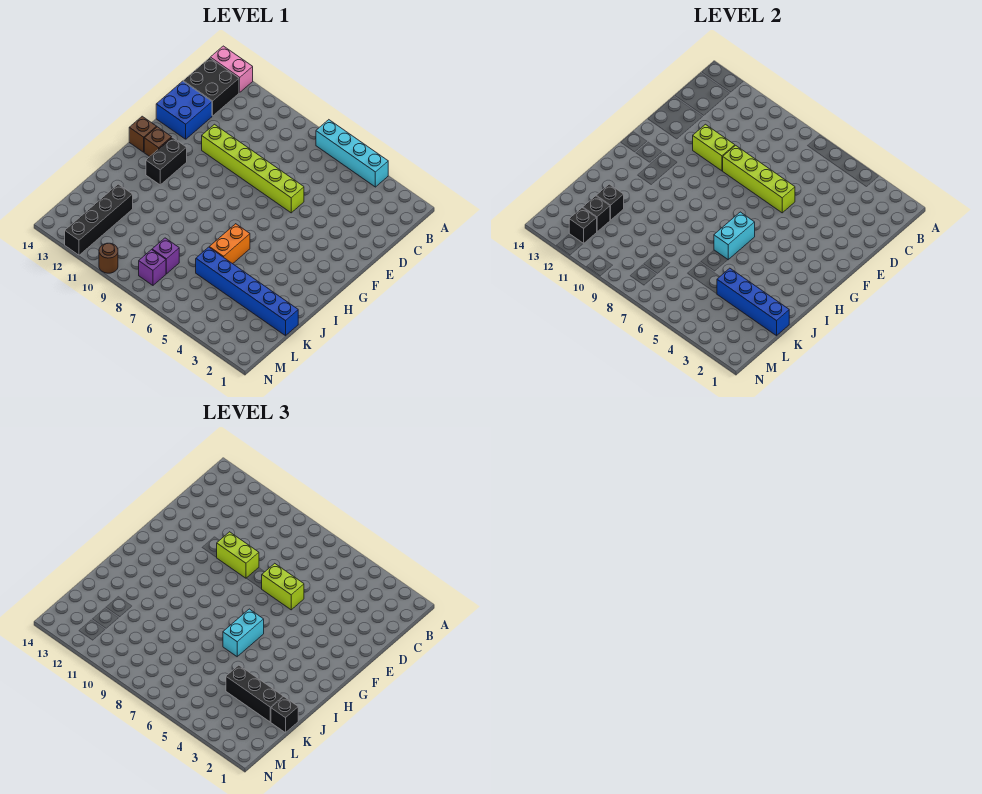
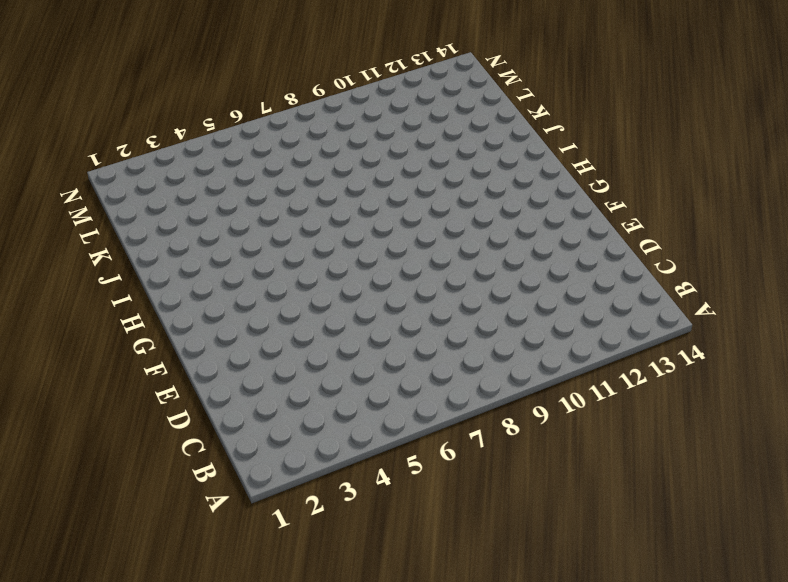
none -> cyan brick A4:A7 level 1
none -> pink brick A13:A14 level 1
none -> black brick B13:C14 level 1

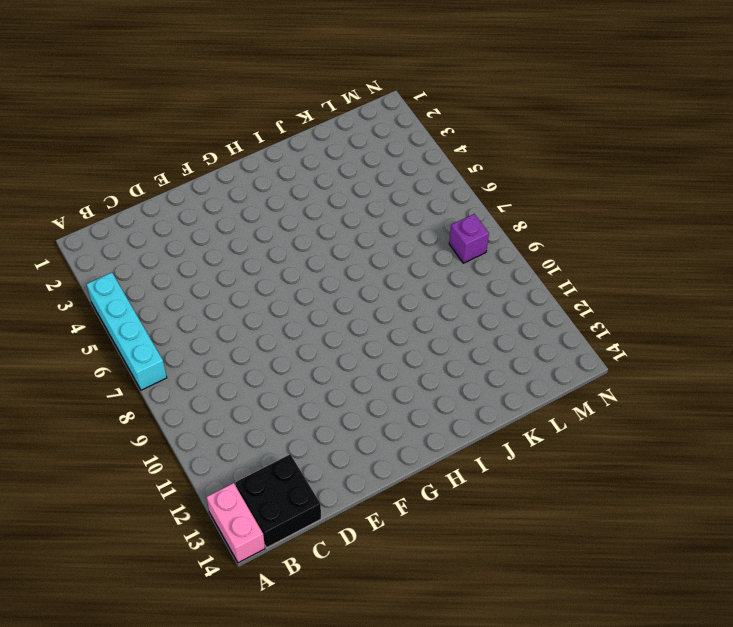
none -> blue brick D13:E14 level 1
none -> lime brick E6:E11 level 1
none -> black brick G12:H12 level 1

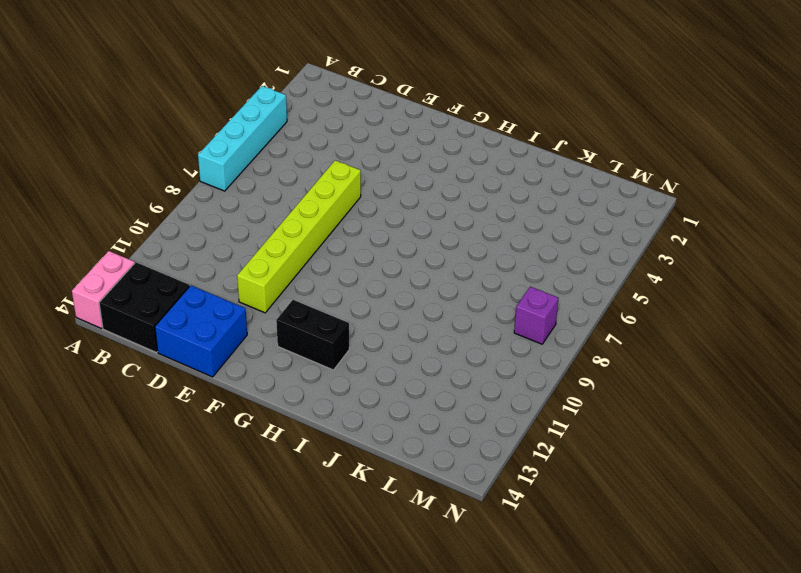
none -> brown brick G13 level 1
none -> brown brick G14 level 1
none -> orange brick I6:J6 level 1

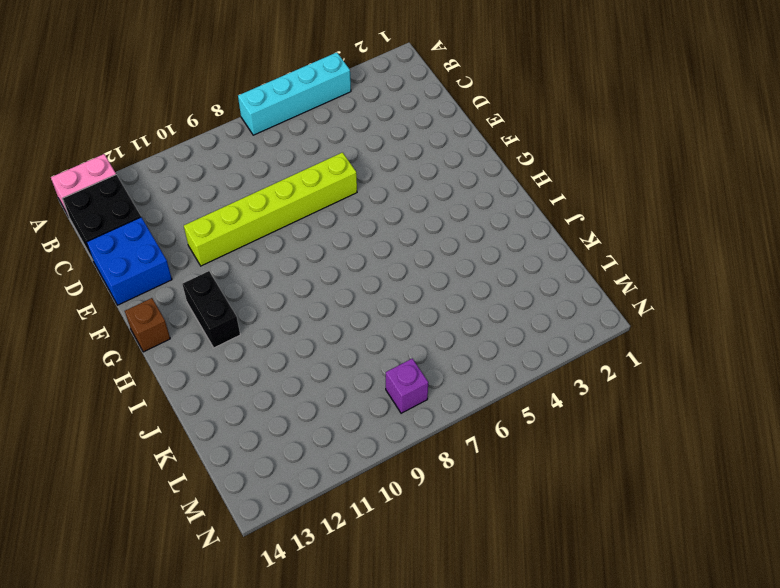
none -> brown brick G13 level 1
none -> orange brick I6:J6 level 1
none -> blue brick K1:K6 level 1

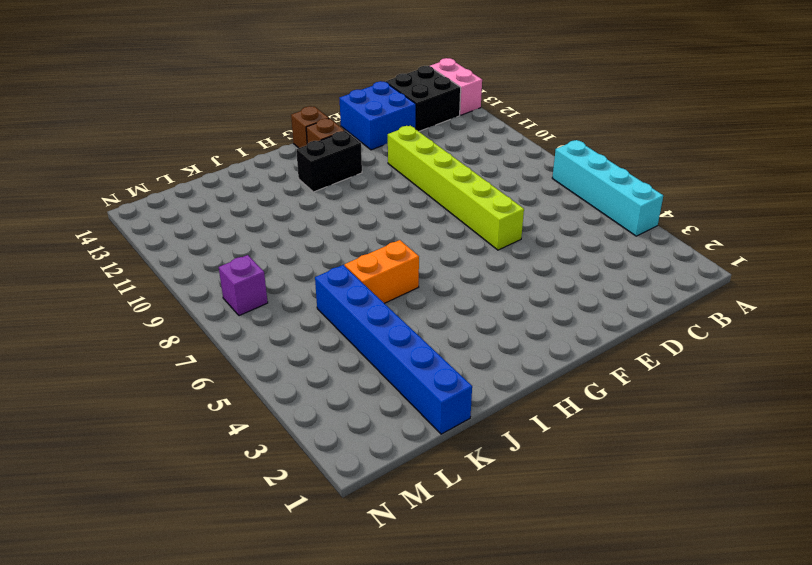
none -> black brick K12:N12 level 1
none -> purple brick L8 level 1
none -> brown round brick N10 level 1

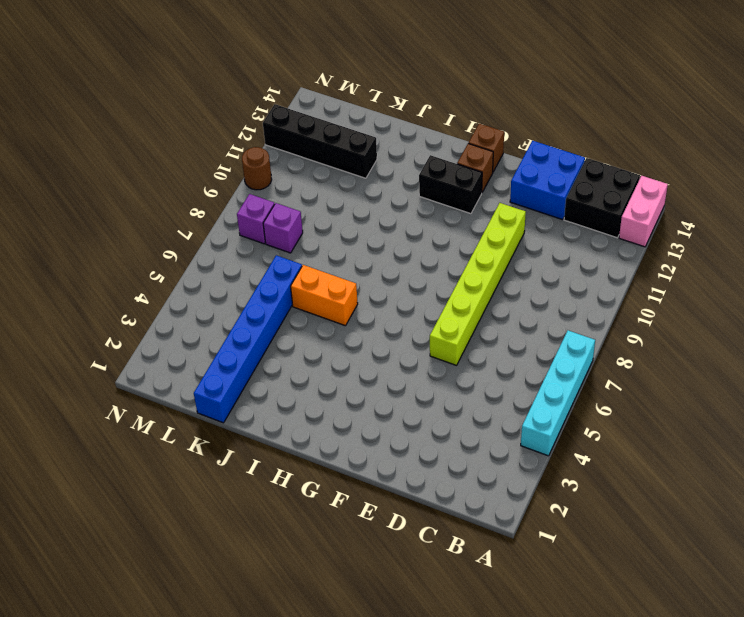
none -> lime brick E6:E9 level 2
none -> lime brick E10:E11 level 2
none -> cyan brick H6:I6 level 2

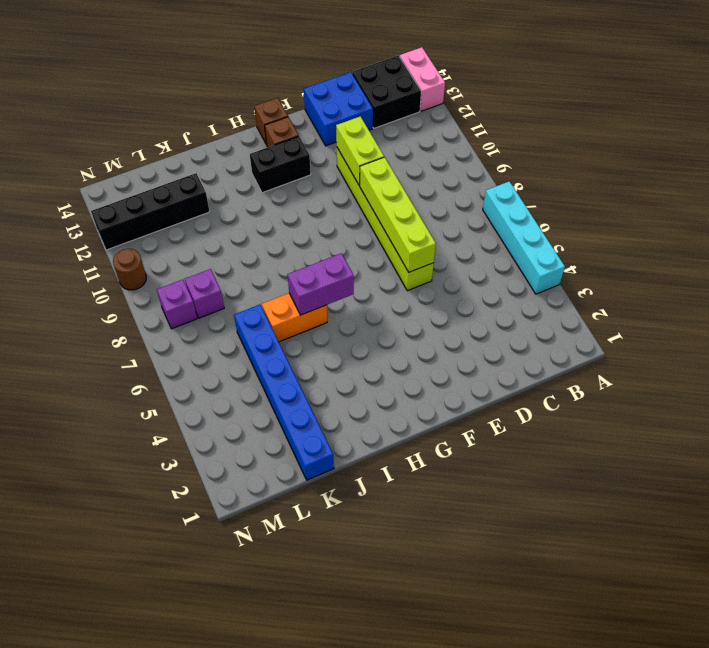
purple brick H6:I6 level 2 -> cyan brick H6:I6 level 2
none -> blue brick K1:K4 level 2
none -> black brick K12 level 2
none -> black brick L12 level 2

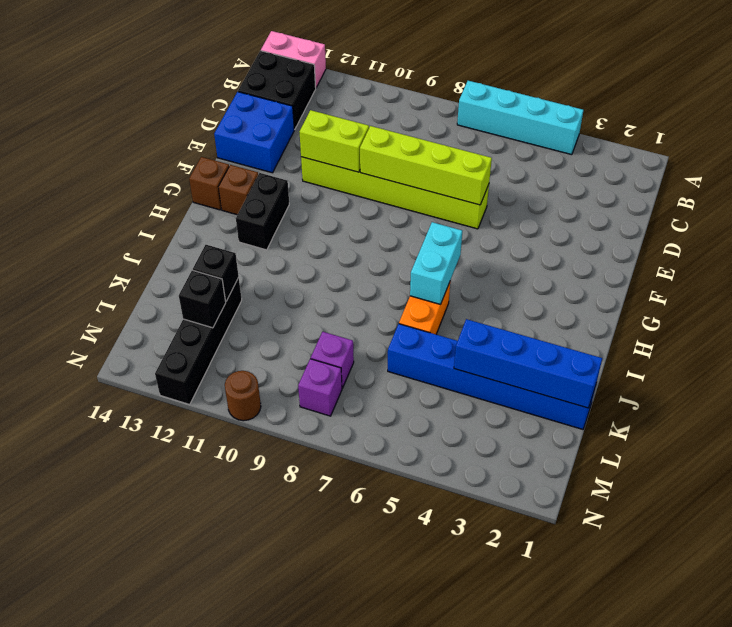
none -> black brick M12 level 2
none -> lime brick E6:E7 level 3
none -> lime brick E9:E10 level 3

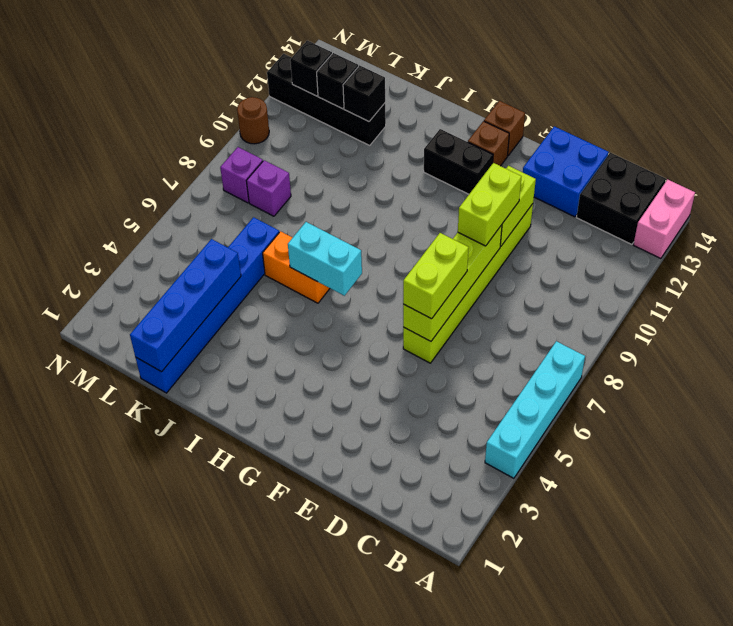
none -> cyan brick H6:I6 level 3
none -> black brick K1 level 3
none -> black brick K2:K4 level 3

